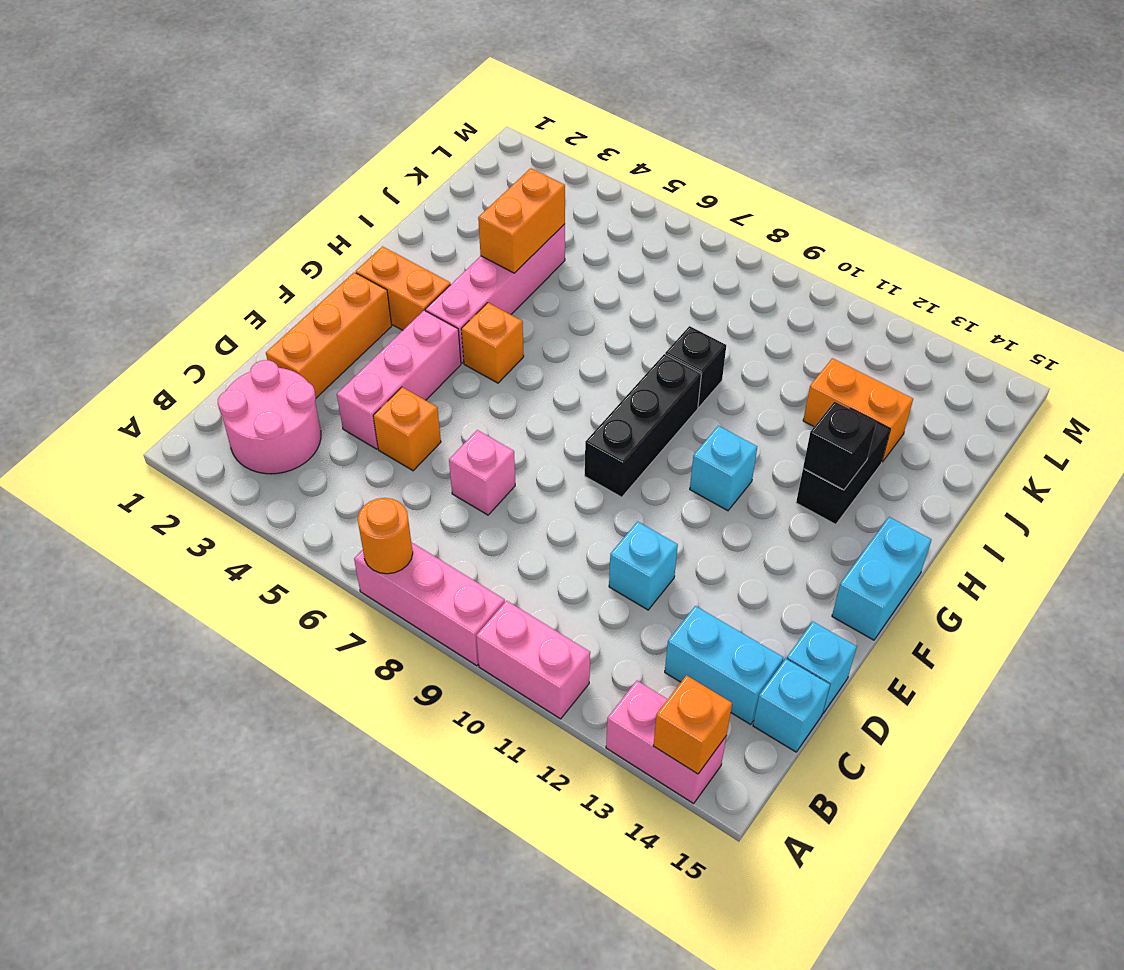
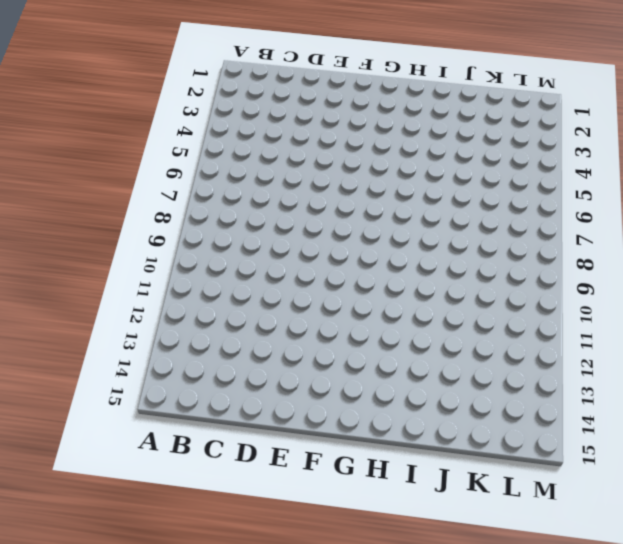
none -> pink brick A7:A9 level 1
none -> pink brick A10:A11 level 1
none -> pink brick A13:A14 level 1

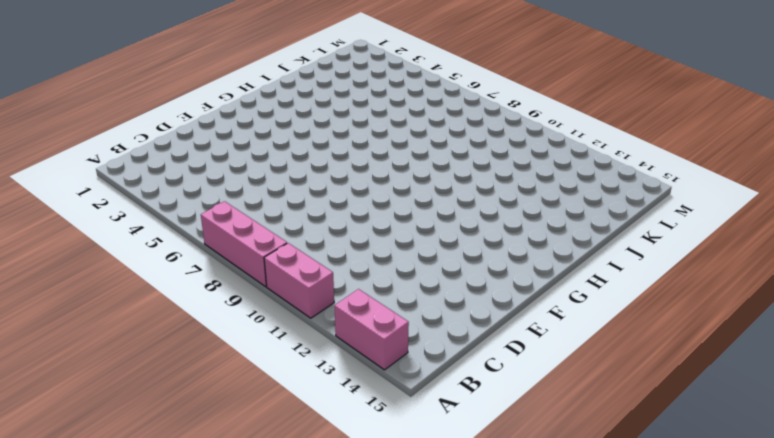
none -> pink round brick B2:C3 level 1
none -> cyan brick C13:C14 level 1
none -> cyan brick C15 level 1

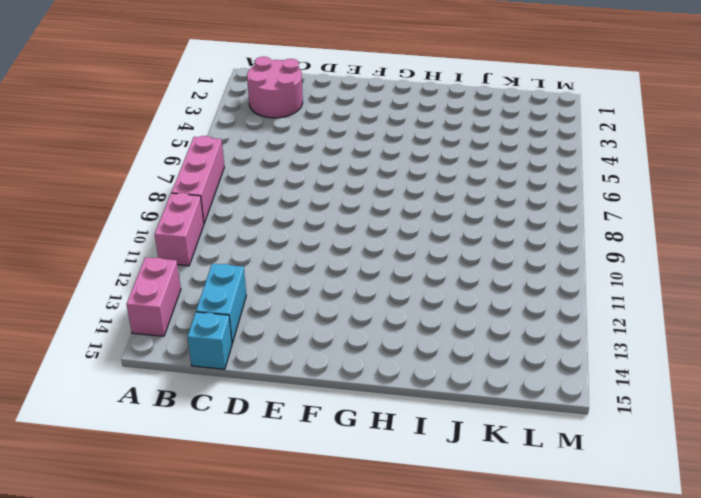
none -> orange brick D2:F2 level 1
none -> pink brick D4:F4 level 1
none -> orange brick D5 level 1

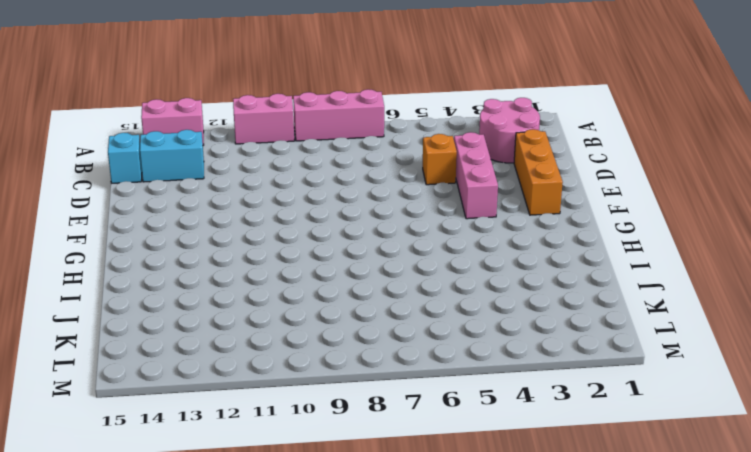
none -> pink brick D7 level 1
none -> cyan brick D11 level 1
none -> cyan brick D15 level 1

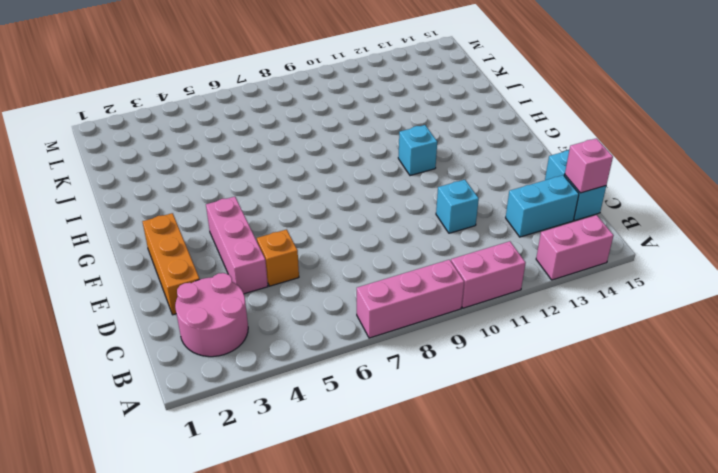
pink brick C15 level 2 -> pink brick D7 level 1
none -> black brick F9:H9 level 1
none -> cyan brick F15:G15 level 1
none -> orange brick G2:G3 level 1

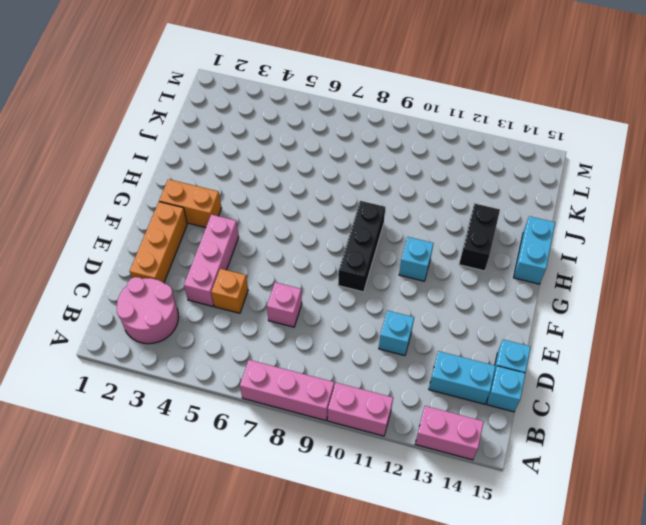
cyan brick H15:I15 level 1 -> cyan brick F15:G15 level 1
none -> pink brick G4:J4 level 1
none -> orange brick G5 level 1
none -> black brick I9 level 1

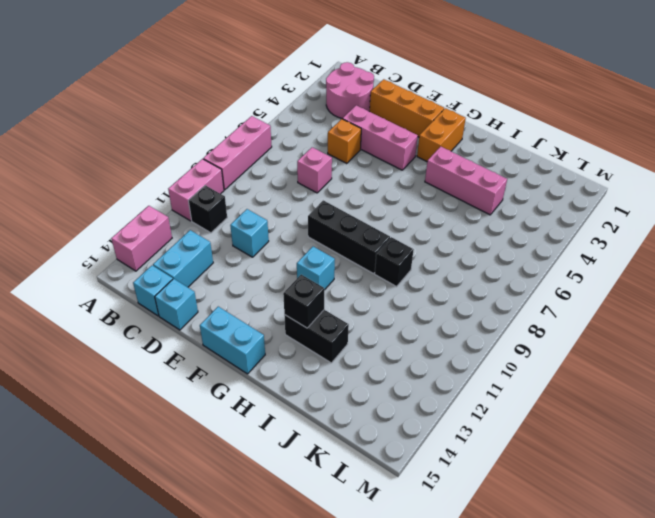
black brick B11 level 1 -> none
pink brick H4:J4 level 1 -> pink brick G4:J4 level 1
none -> orange brick G5 level 1
none -> orange brick J12:J13 level 1
none -> orange round brick A7 level 2

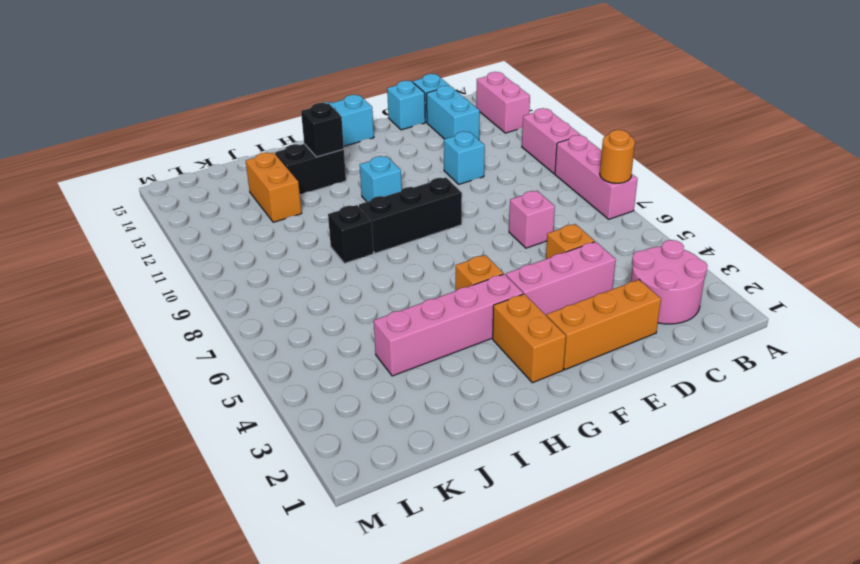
none -> orange brick A14 level 2
none -> orange brick I4:J4 level 2

